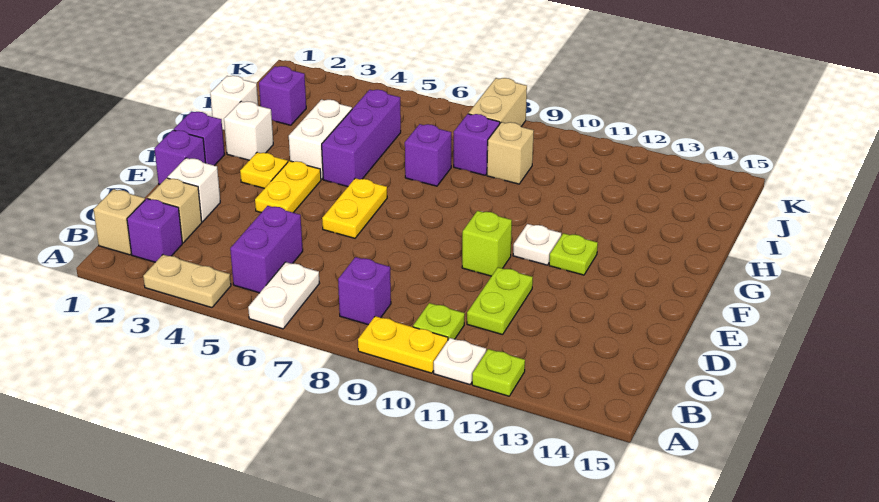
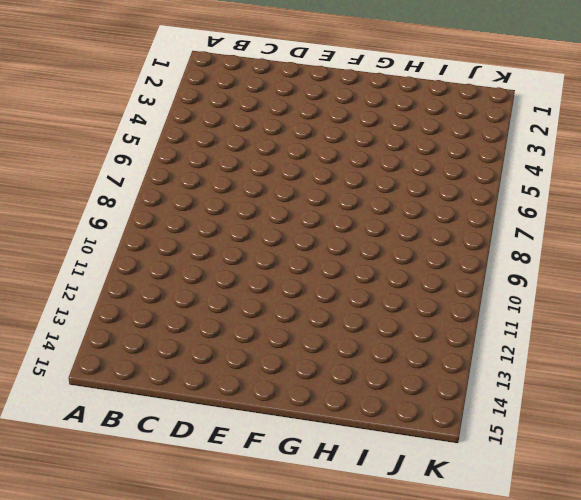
none -> tan plate A3:A4 level 1
none -> white plate A6:B6 level 1
none -> yellow plate A9:A10 level 1
none -> white plate A11 level 1

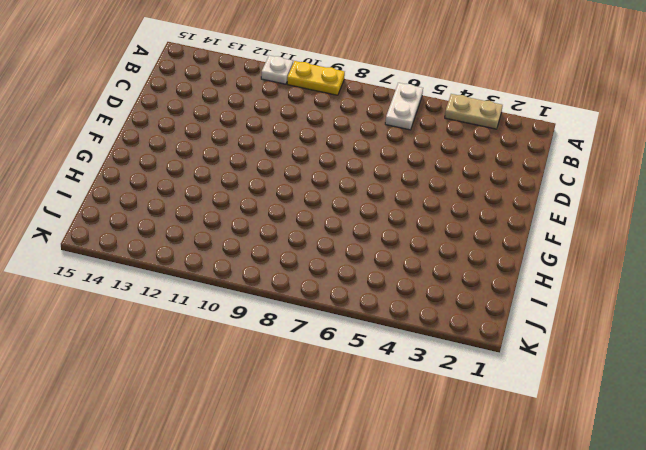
none -> lime plate A12 level 1
none -> tan brick B1 level 1
none -> purple brick B2 level 1
none -> purple brick B5:C5 level 1

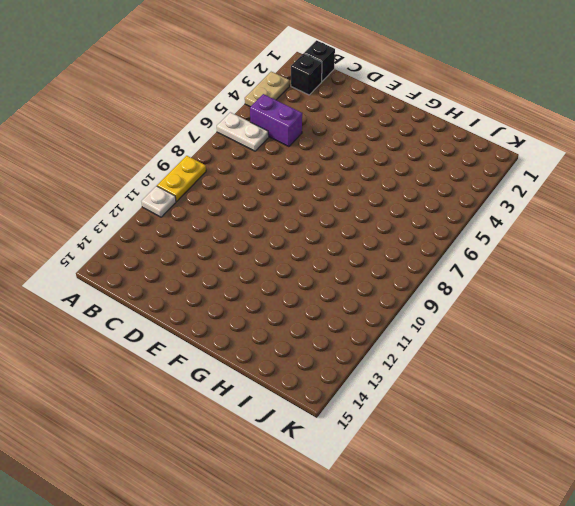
black brick B1 level 1 -> tan brick B1 level 1
black brick B2 level 1 -> purple brick B2 level 1
none -> lime plate A12 level 1
none -> purple brick B8 level 1
none -> lime plate B10 level 1
none -> tan brick C2 level 1

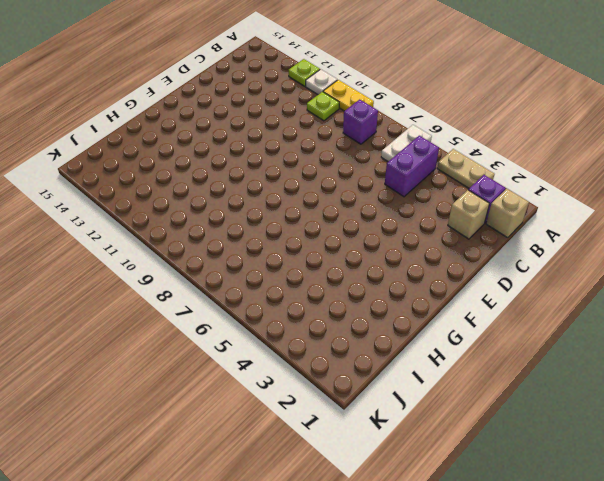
none -> lime plate C11:D11 level 1
none -> white brick D2 level 1
none -> purple brick E1 level 1
none -> yellow plate E4:F4 level 1

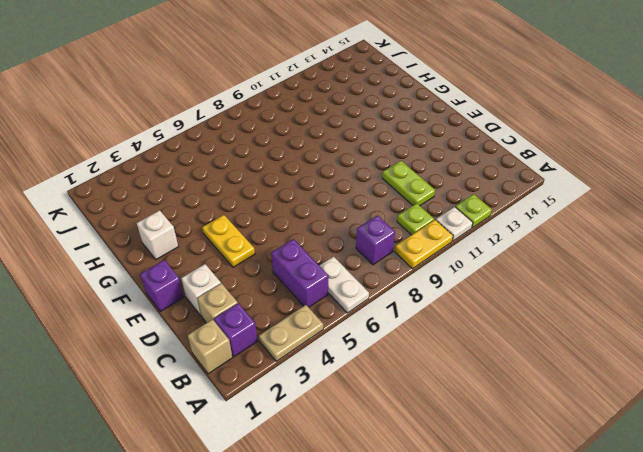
none -> yellow plate E6:F6 level 1
none -> lime brick E10 level 1
none -> purple brick F1 level 1
none -> yellow plate F3 level 1

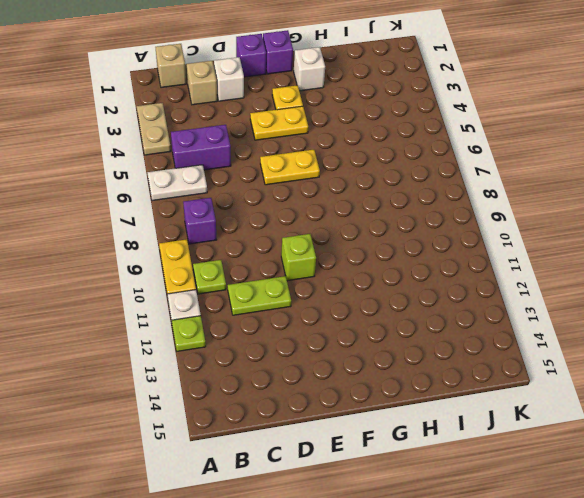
none -> purple brick B2 level 1
none -> white plate F11 level 1
none -> lime plate F12 level 1
none -> white brick G4:H4 level 1

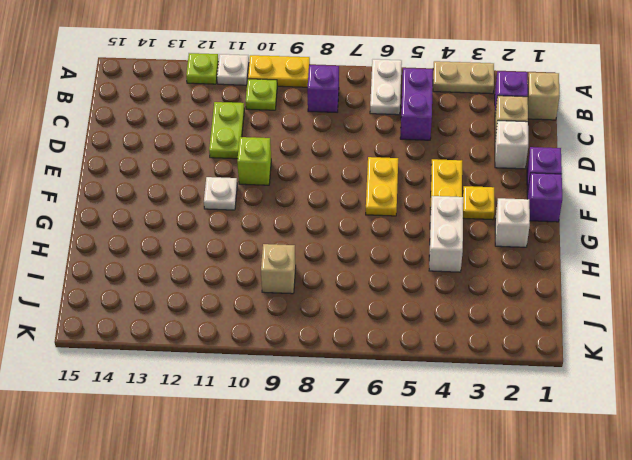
none -> lime plate F12 level 1
none -> purple brick G5:I5 level 1
none -> white brick H1 level 1
none -> purple brick H7 level 1

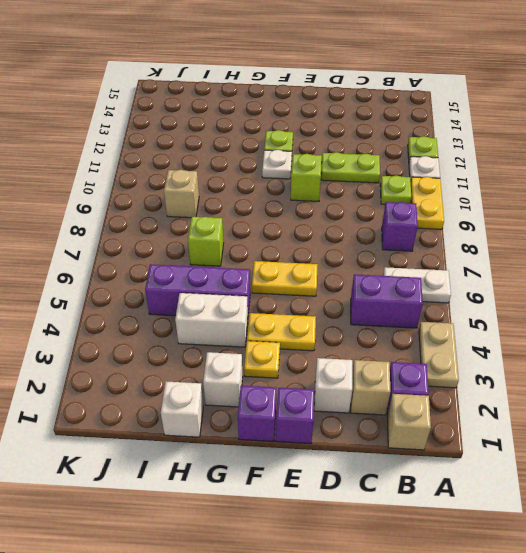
lime brick H7 level 1 -> purple brick H7 level 1
none -> purple brick I2 level 1
none -> purple brick I8 level 1
none -> tan brick J8:K8 level 1

